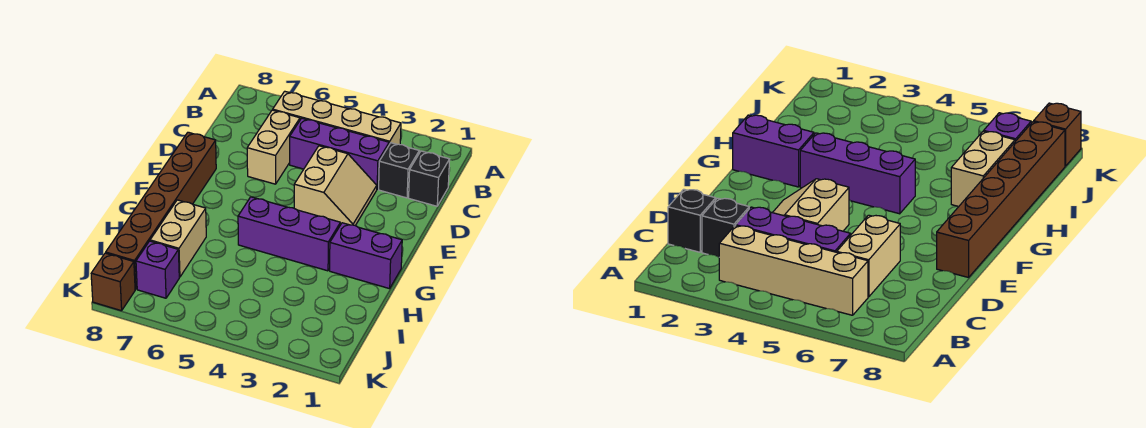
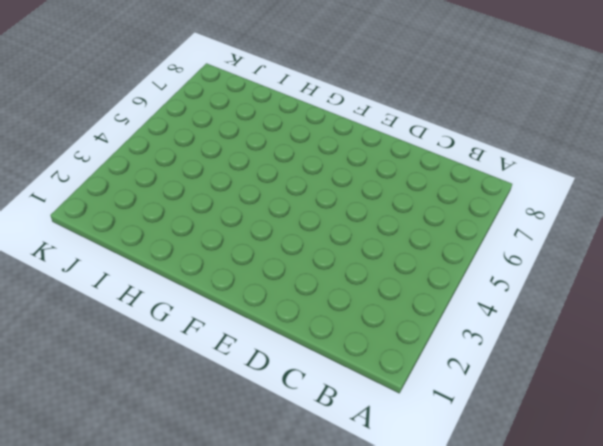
none -> tan brick B3:B6 level 1
none -> black brick C1 level 1
none -> black brick C2 level 1

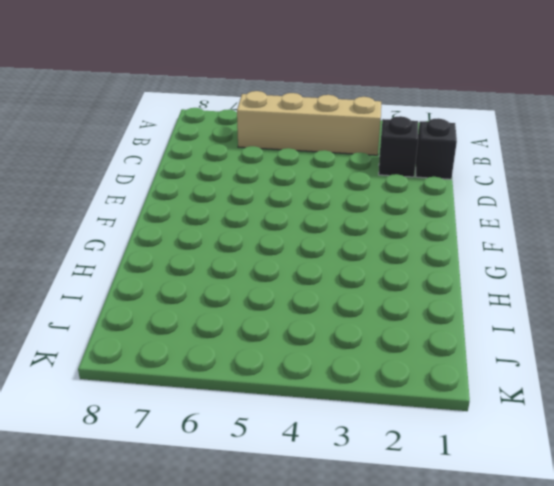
none -> purple brick C3:C5 level 1
none -> tan brick C6:D6 level 1
none -> tan slope D3:E4 level 1 top 4

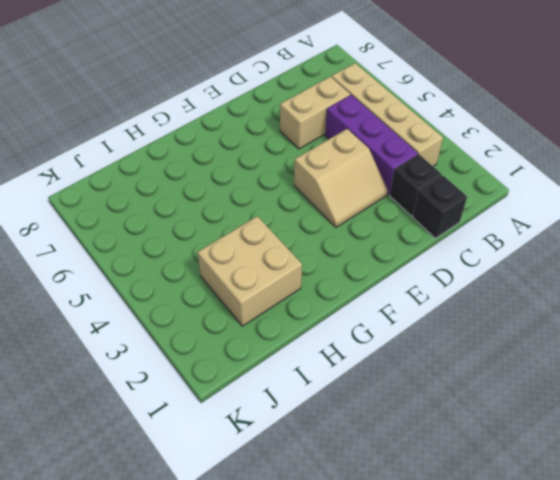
tan brick H2:I3 level 1 -> none
none -> brown brick E8:J8 level 1
none -> purple brick G1:G2 level 1
none -> purple brick G3:G5 level 1

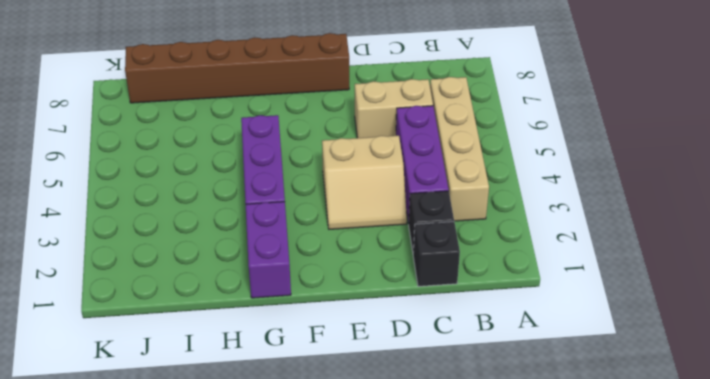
none -> tan brick H7:I7 level 1
none -> purple brick J7 level 1
none -> brown brick K8 level 1

